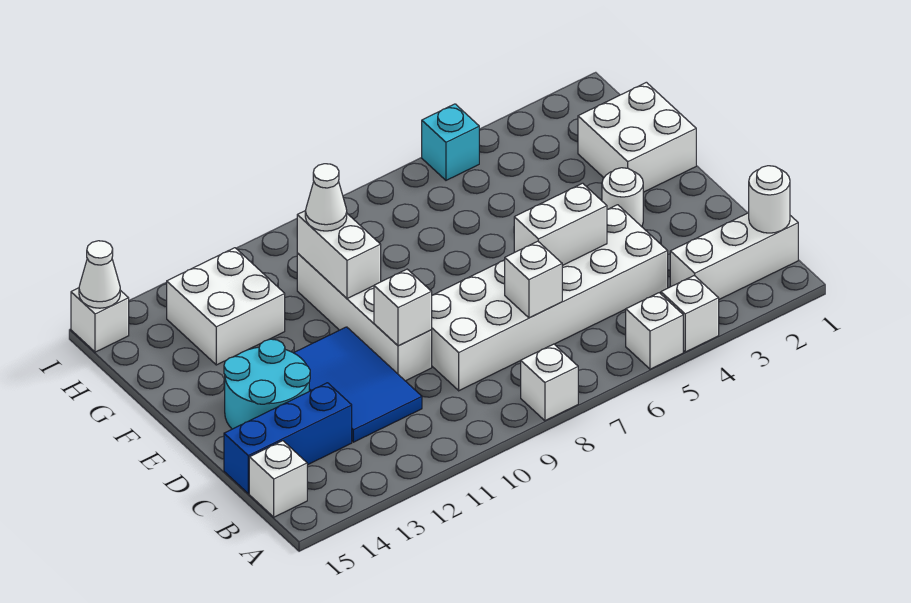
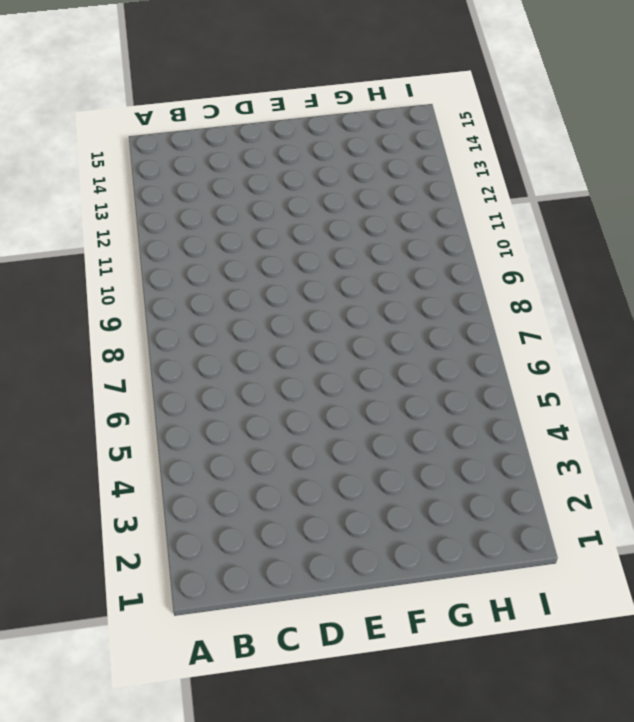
none -> white brick A4 level 1
none -> white brick A5 level 1
none -> white brick A8 level 1

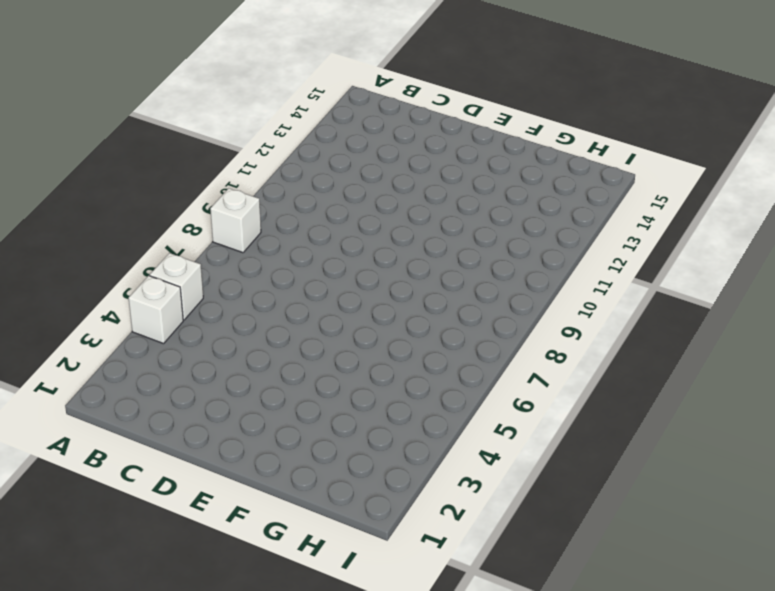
none -> white brick B1:B3 level 1
none -> white brick B15 level 1
none -> white brick C4:D9 level 1

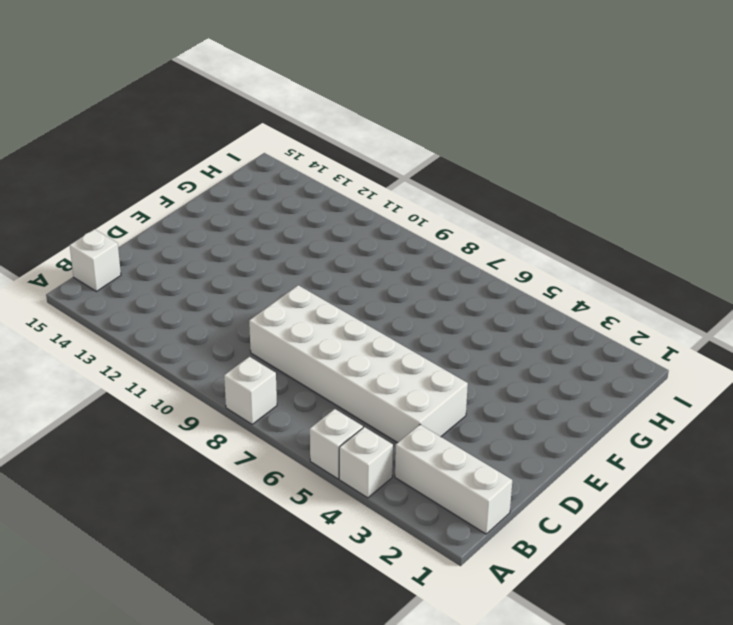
none -> blue tile C11:E12 level 1
none -> blue brick C13:C15 level 1
none -> white brick D10:G10 level 1

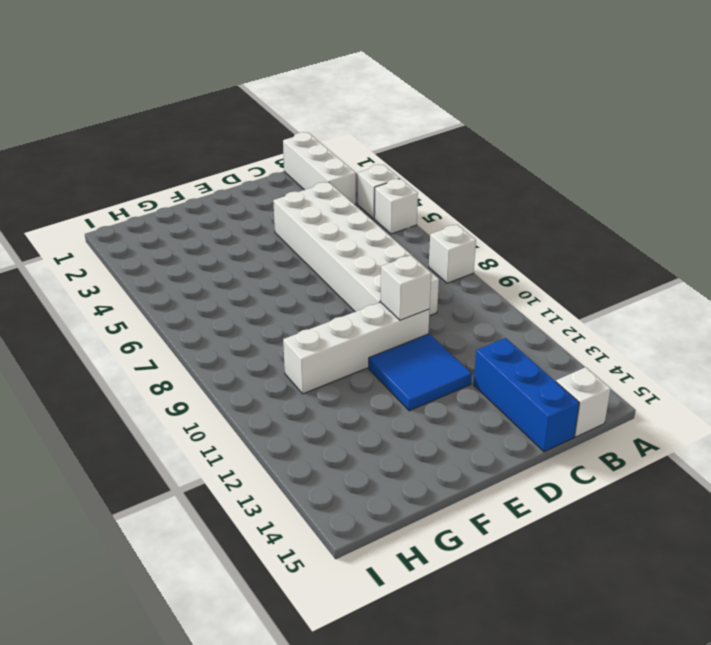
blue tile D11:E12 level 1 -> blue tile C11:E12 level 1
none -> cyan round brick D13:E14 level 1
none -> white round brick E3 level 1
none -> white brick F1:G2 level 1

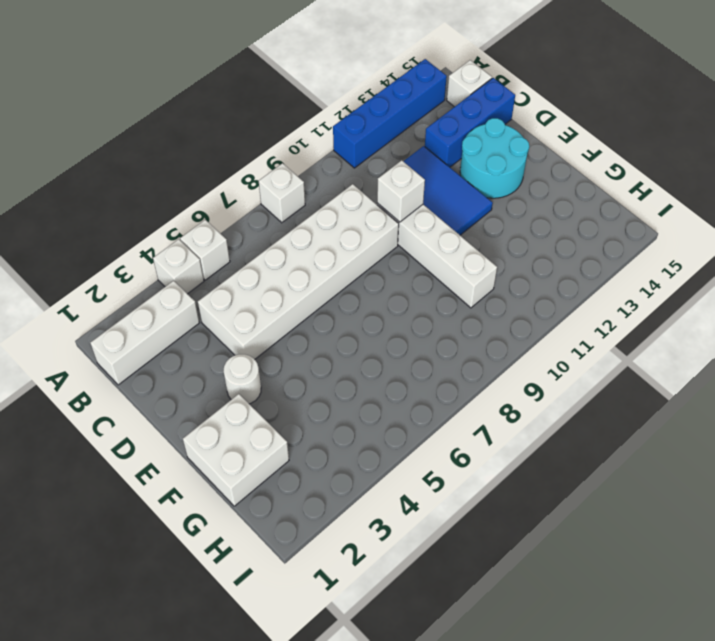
blue brick A11:A14 level 1 -> none
none -> white brick G12:H13 level 1
none -> cyan brick I5 level 1
none -> white brick I15 level 1

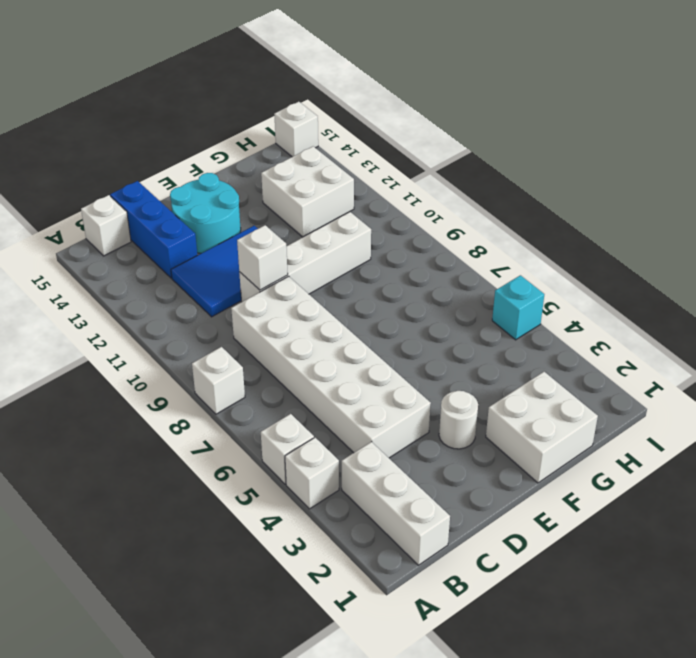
none -> white round brick B1 level 2
none -> white brick C7 level 2
none -> white brick D5:D6 level 2

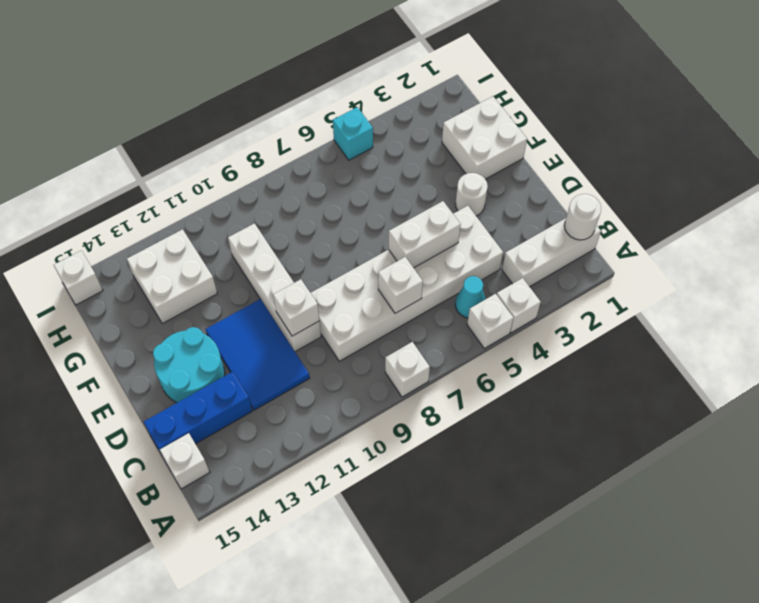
cyan cone B5 level 1 -> none
none -> white brick F10:G10 level 2
none -> white cone I15 level 2
none -> white cone G10 level 3

